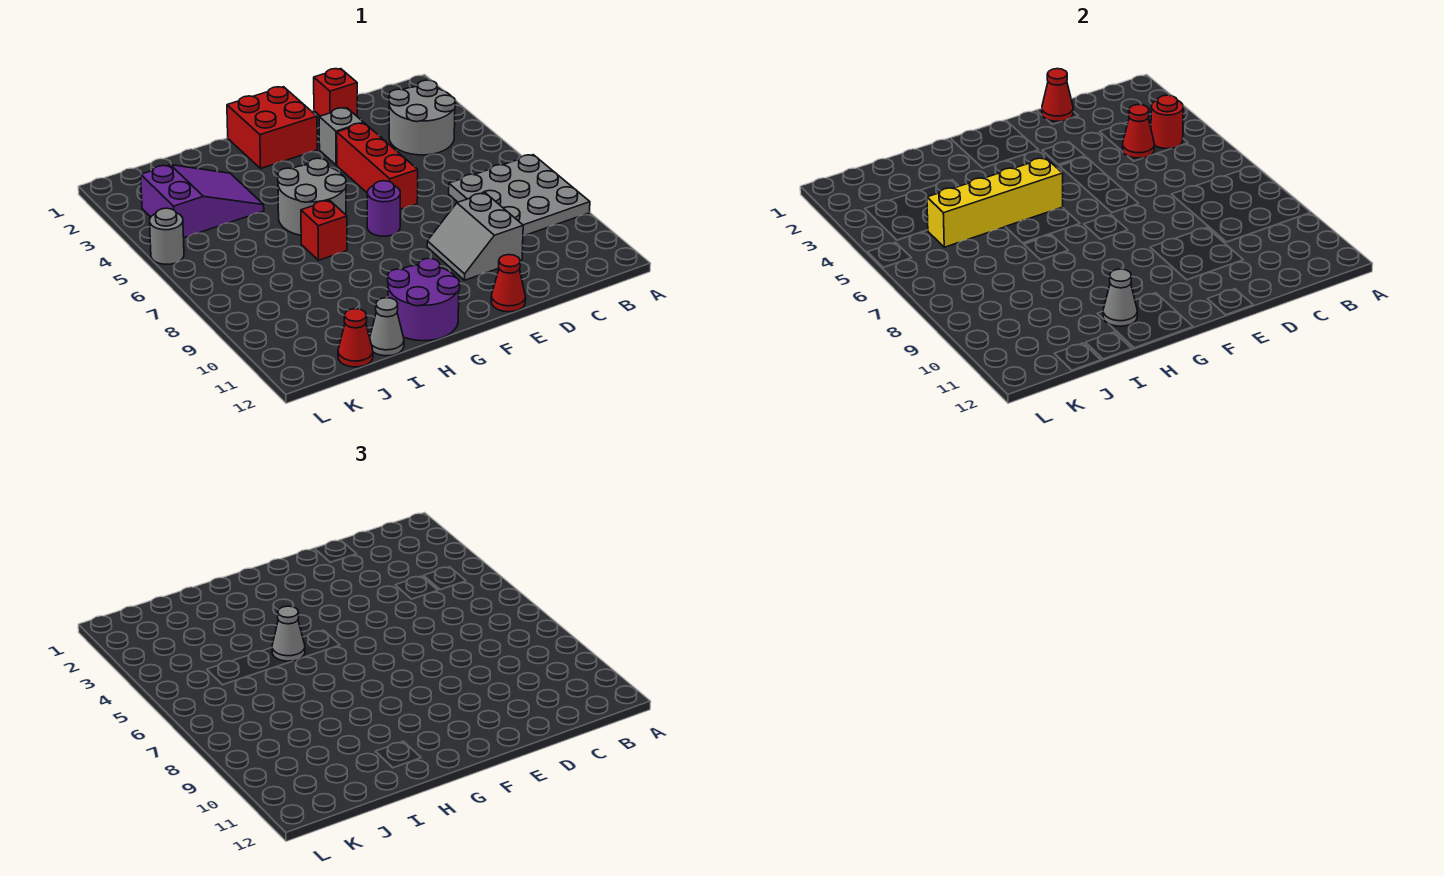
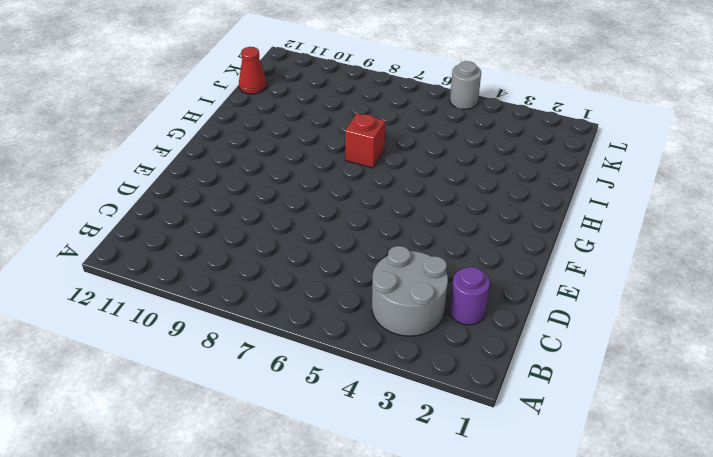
purple round brick C2 level 1 -> purple round brick F7 level 1
none -> grey plate A7:C9 level 1
none -> red brick D1 level 1
none -> grey slope D9:E10 level 1 top D

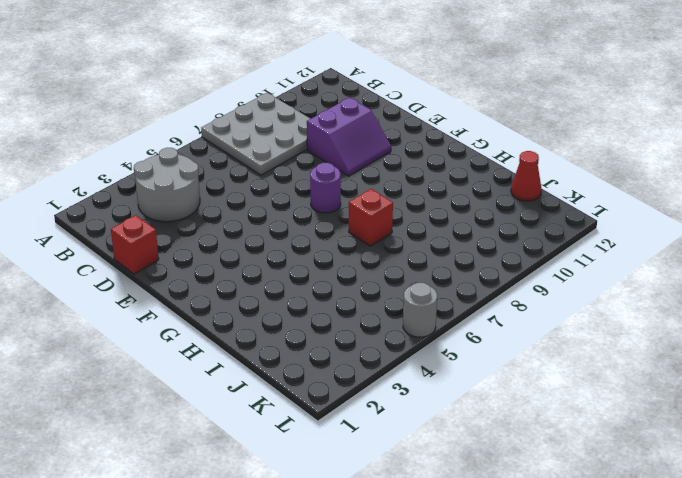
purple slope D9:E10 level 1 top D -> grey slope D9:E10 level 1 top D
none -> grey brick E3 level 1
none -> red brick E4:E6 level 1
none -> red cone E12 level 1

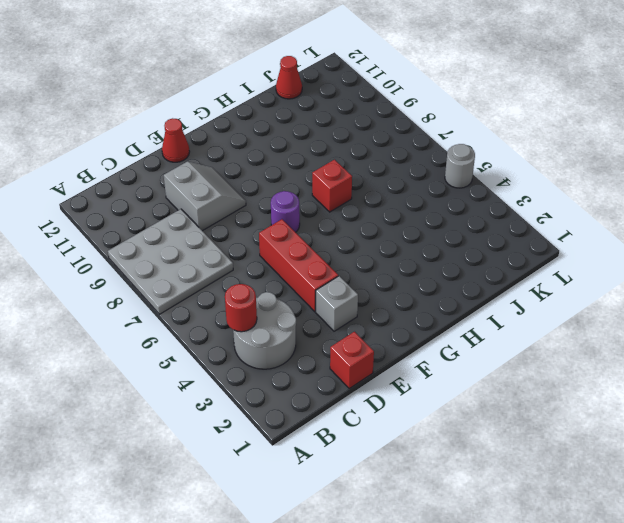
none -> red brick F1:G2 level 1
none -> grey round brick G5:H6 level 1
none -> purple round brick G11:H12 level 1

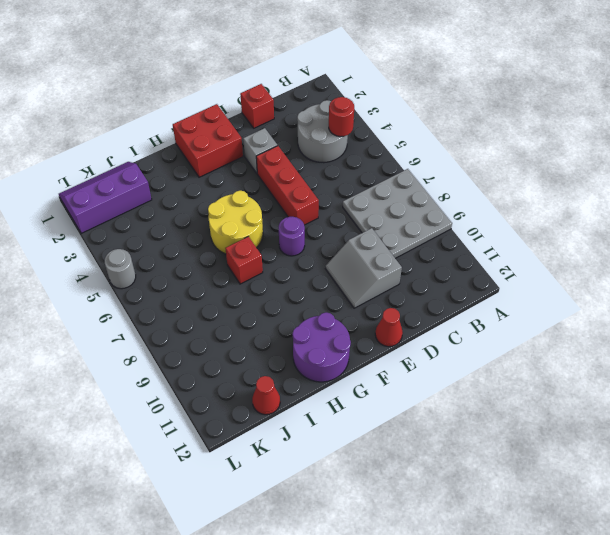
yellow round brick G5:H6 level 1 -> grey round brick G5:H6 level 1
purple slope J1:L2 level 1 top 2 -> purple slope I3:K4 level 1 top K
none -> grey cone I12 level 1
none -> red cone C4 level 2
none -> red cone D1 level 2

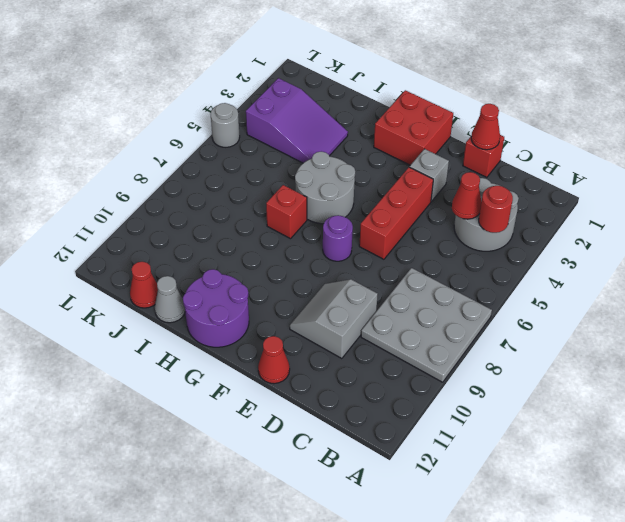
none -> yellow brick G5:J5 level 2
none -> grey cone H11 level 2
none -> grey cone H5 level 3

